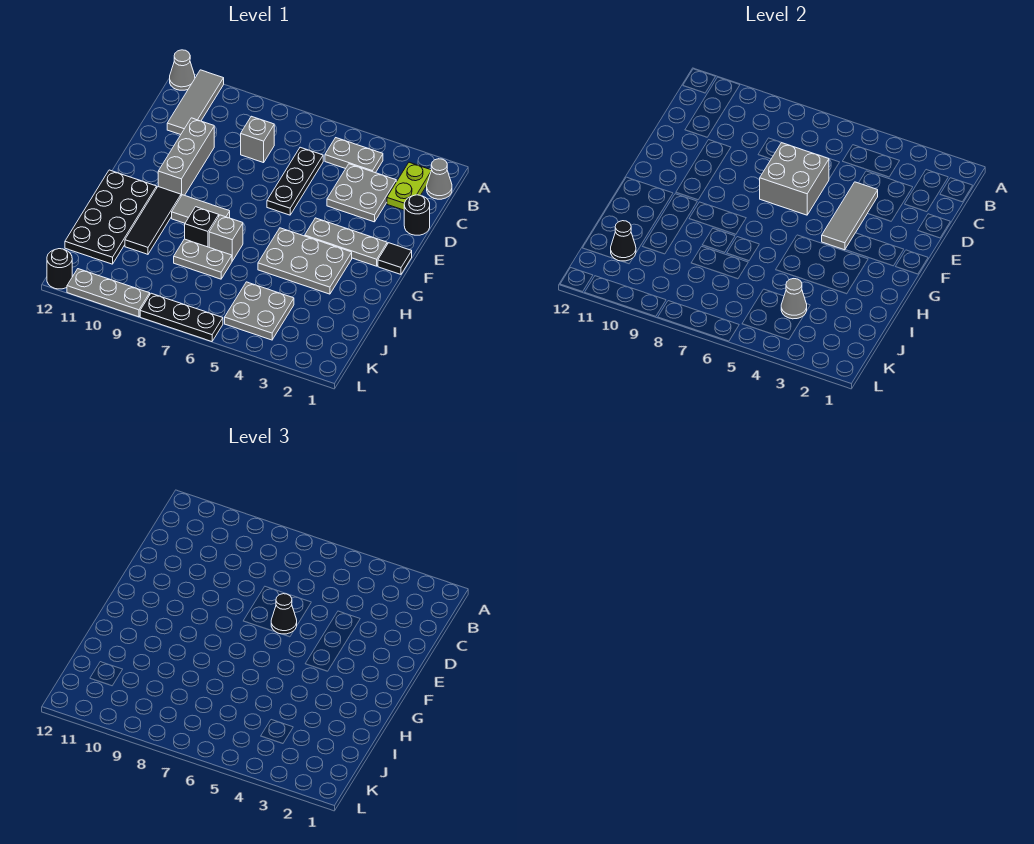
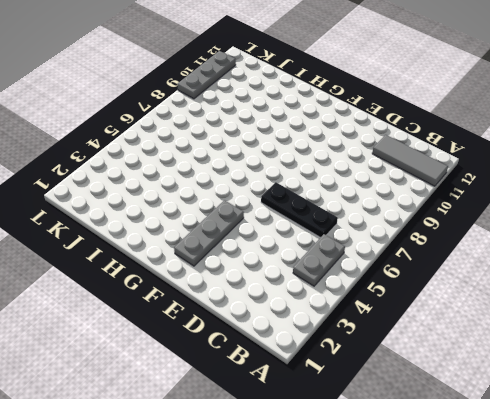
none -> grey cone A12 level 1
none -> grey cone B1 level 1
none -> lime plate B2:C2 level 1

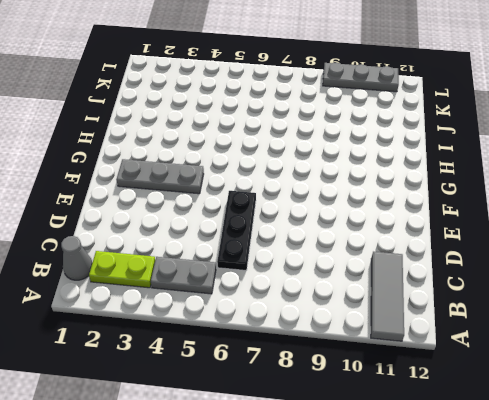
lime plate B2:B3 level 1 -> lime plate B2:C2 level 1
none -> grey cone A12 level 1
none -> grey plate C3:D4 level 1
none -> grey brick C8 level 1

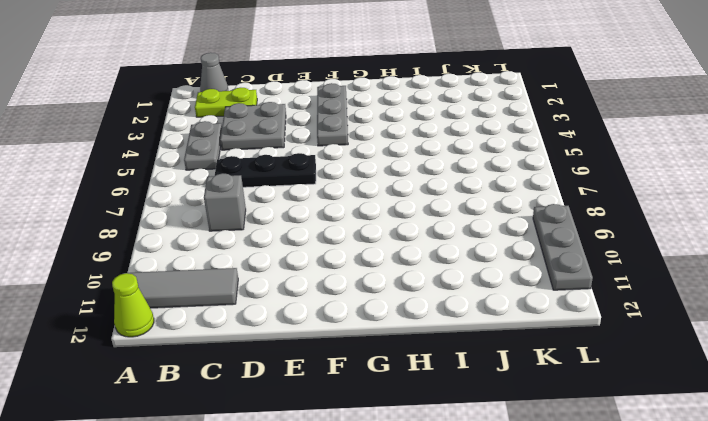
lime cone A12 level 1 -> grey cone A12 level 1
none -> black round brick D1 level 1
none -> grey brick D10:F10 level 1
none -> black tile F1 level 1

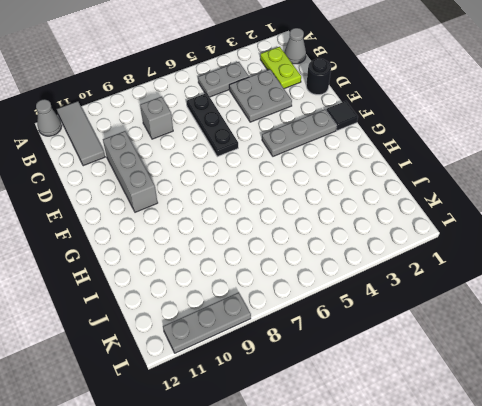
none -> grey plate G3:H5 level 1
none -> grey tile G8:G9 level 1
none -> black tile G10:I10 level 1

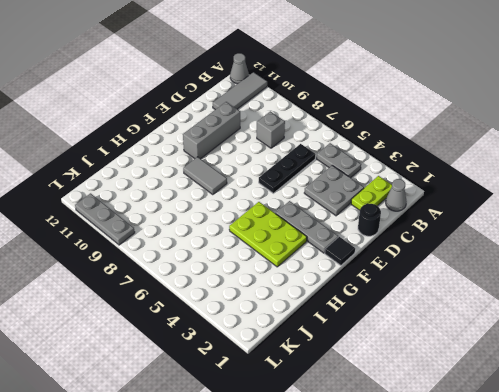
lime plate G3:H5 level 1 -> grey plate G3:H5 level 1
none -> black tile G10:I10 level 1
none -> black plate G11:J12 level 1
none -> grey brick H7 level 1

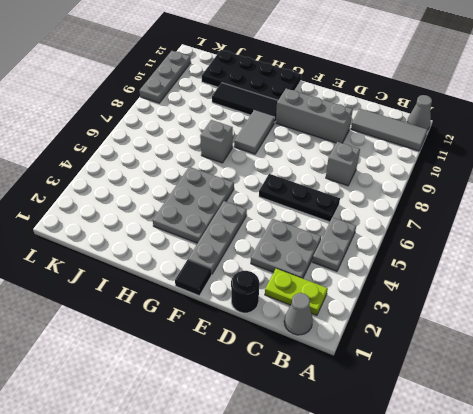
none -> black brick H8 level 1
none -> grey plate I7:I8 level 1
none -> grey plate J4:K5 level 1

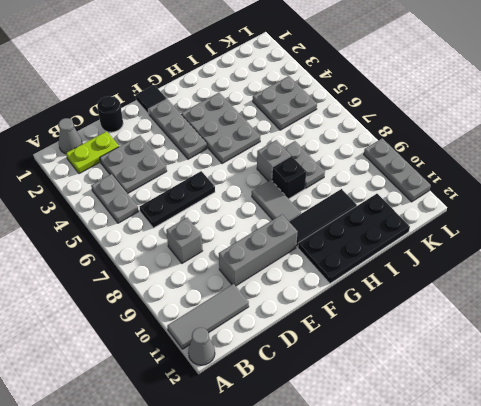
none -> black plate L6:L8 level 1
none -> black round brick L12 level 1
none -> grey tile D4:F4 level 2

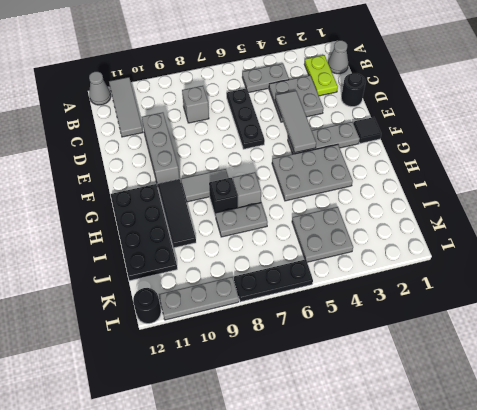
none -> grey brick D6:E7 level 2
none -> grey cone J4 level 2
none -> black cone J11 level 2

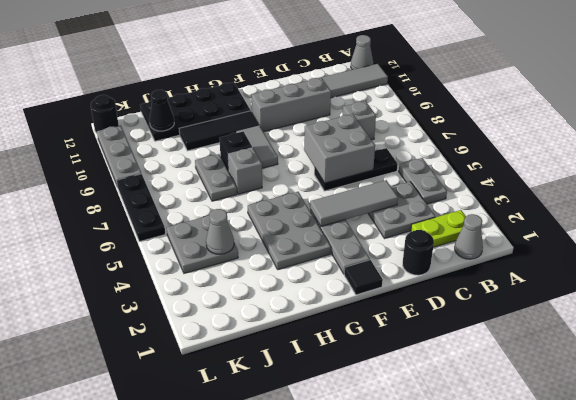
none -> black cone E6 level 3

